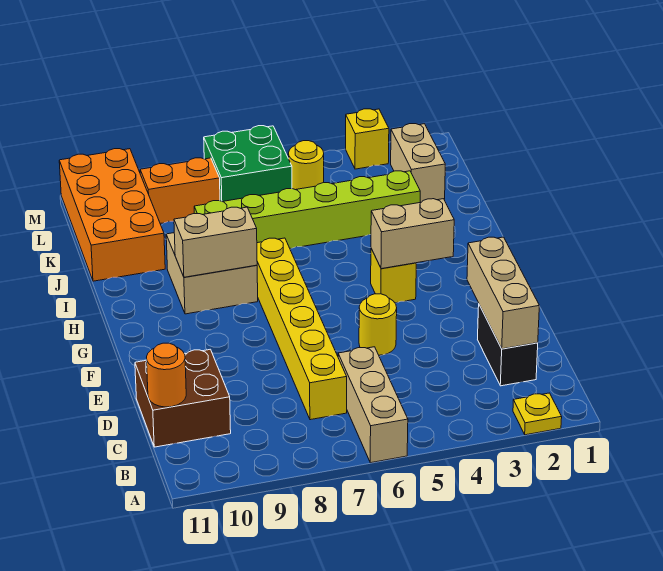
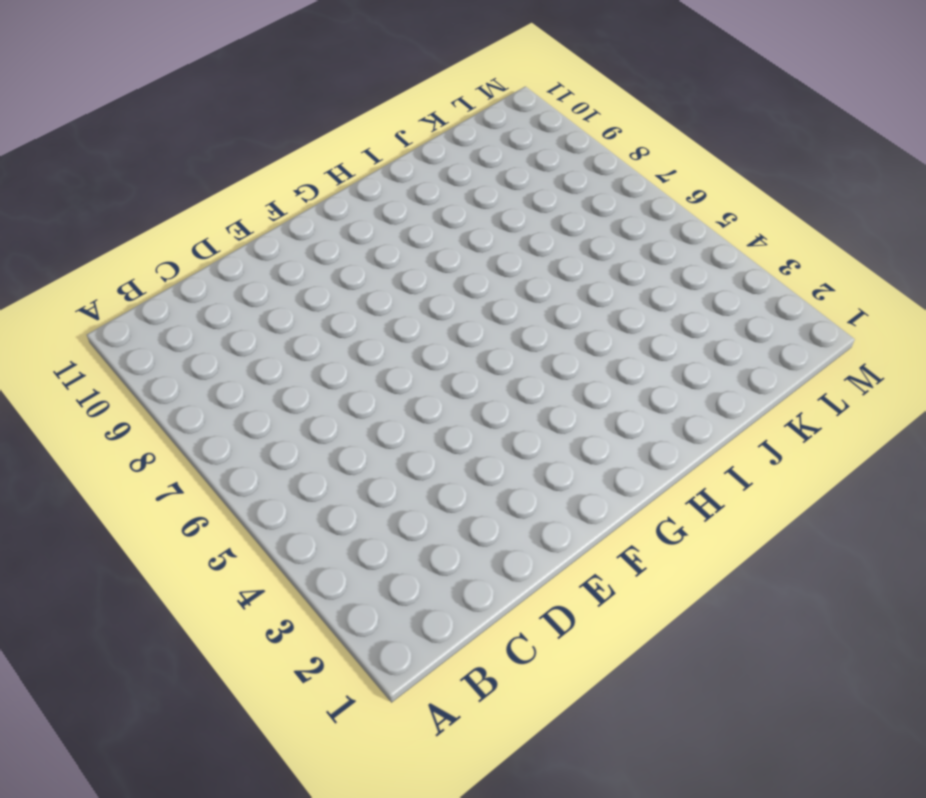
none -> yellow plate A2 level 1
none -> tan brick A6:C6 level 1
none -> black brick C2:D2 level 1

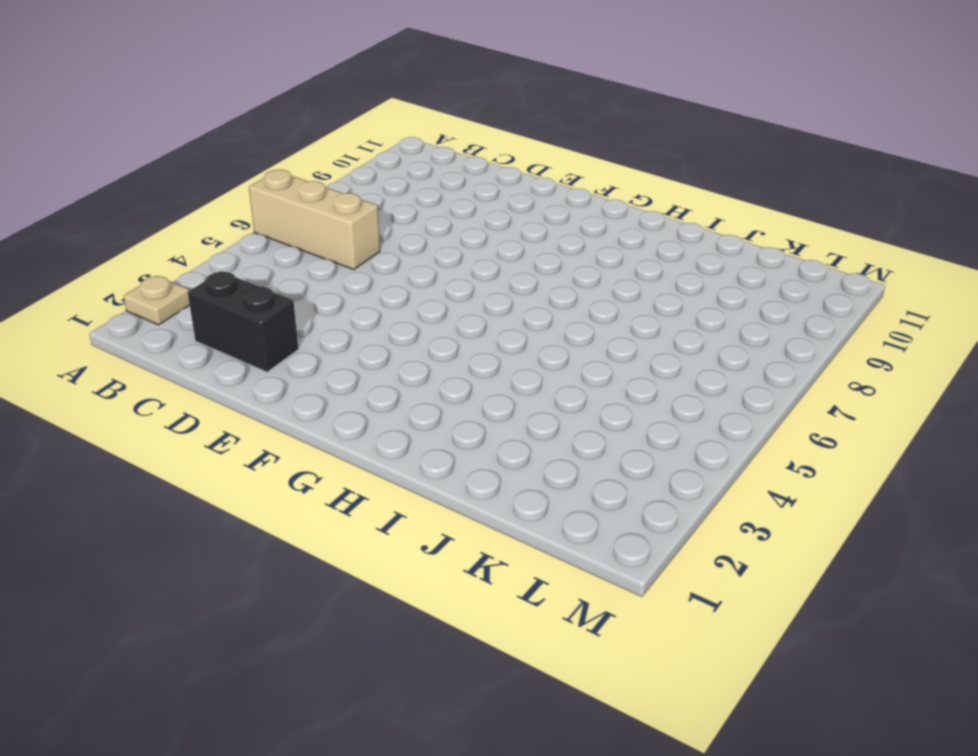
tan plate A2 level 1 -> yellow plate A2 level 1
none -> yellow brick C7:H7 level 1
none -> brown brick C10:D11 level 1
none -> yellow round brick E5 level 1

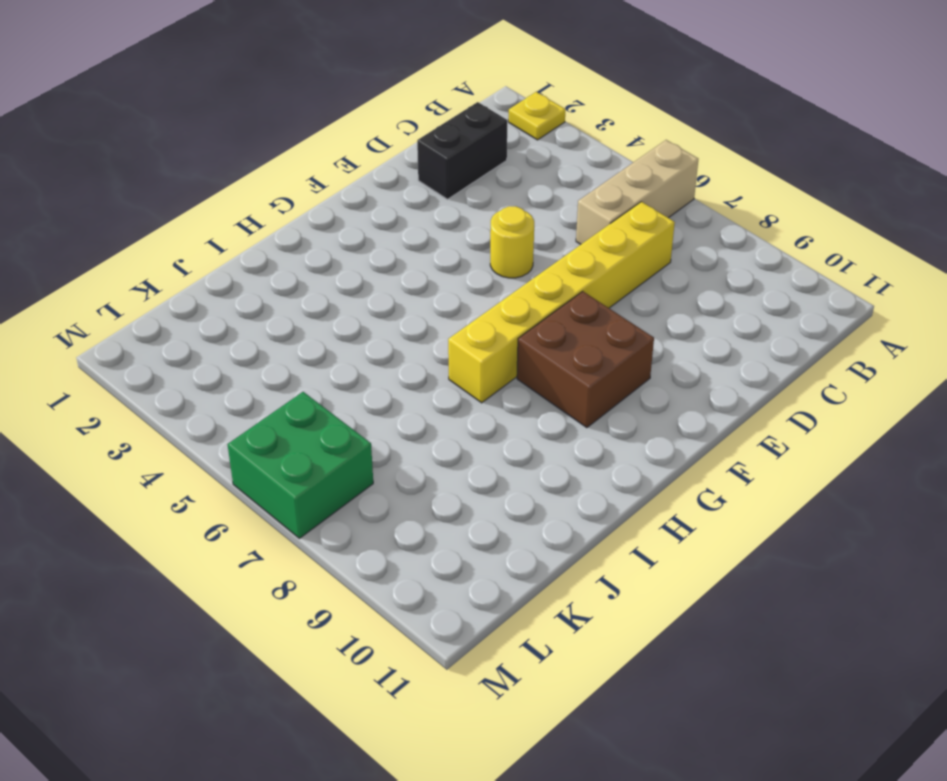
brown brick F8:G9 level 1 -> brown brick C10:D11 level 1
none -> yellow brick G4 level 1
none -> tan brick H8:I9 level 1
none -> lime brick J3:J8 level 1

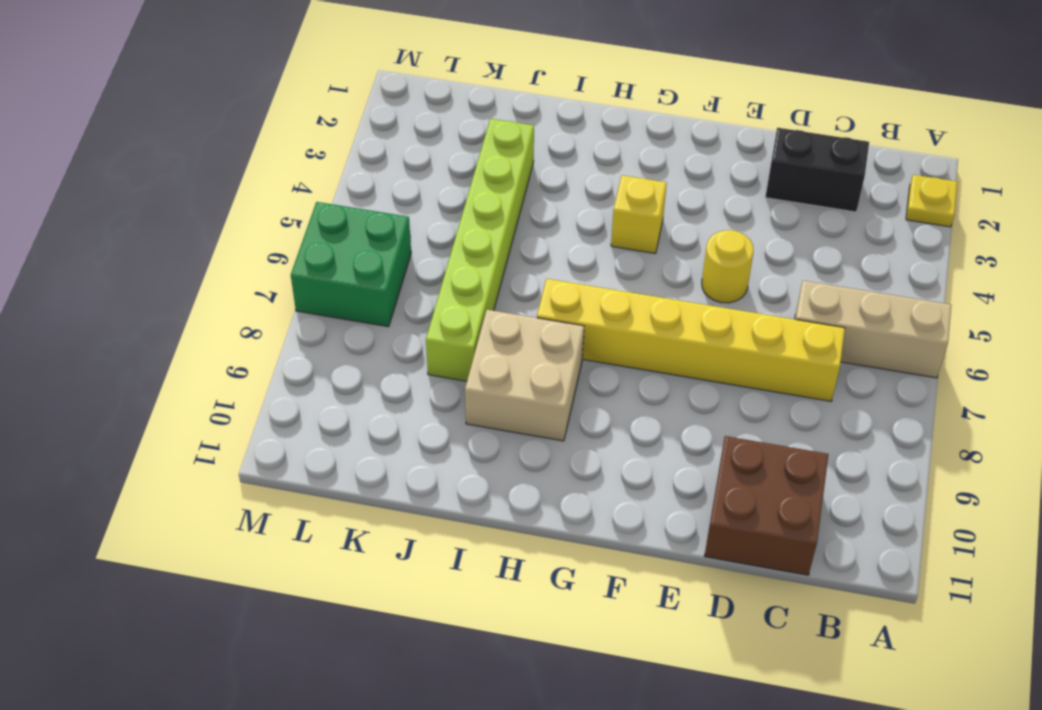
none -> orange brick J10:M11 level 1
none -> tan brick K2:L2 level 1
none -> yellow round brick L5 level 1

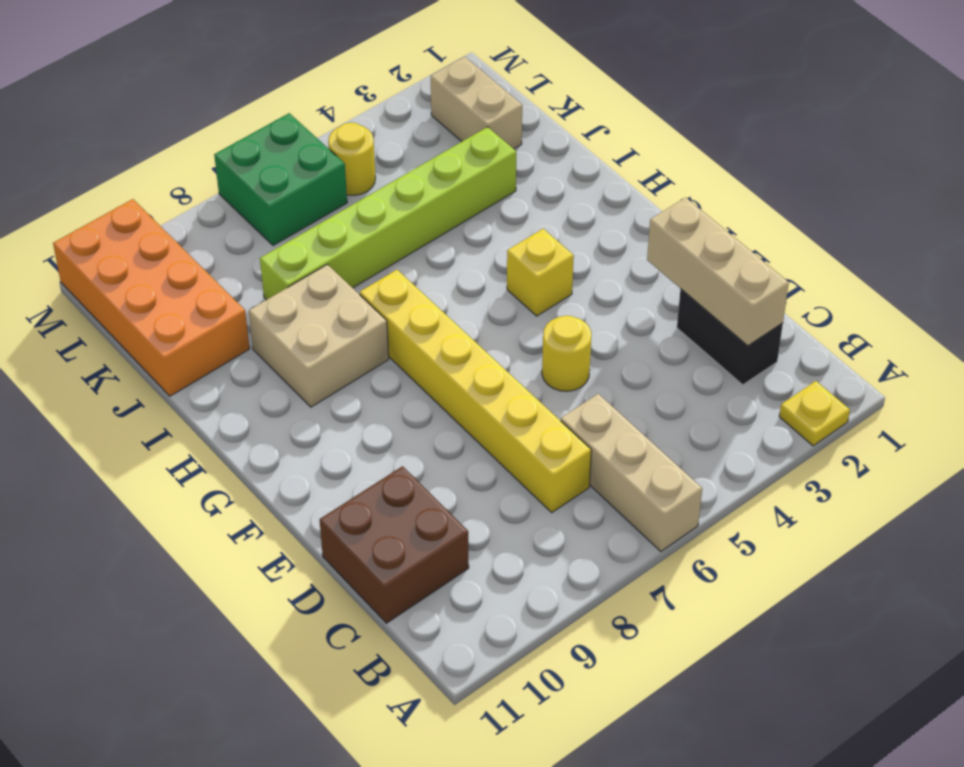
none -> orange brick L8:L9 level 1
none -> yellow brick M3 level 1
none -> orange round brick C11 level 2

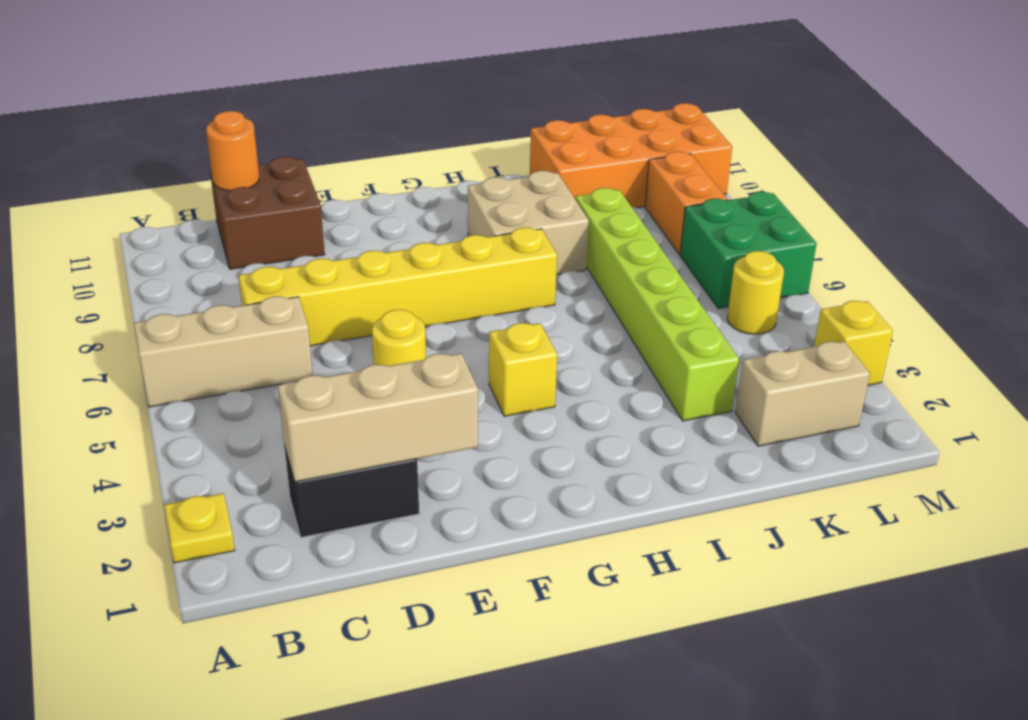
none -> tan brick G3:G4 level 2
none -> tan brick H8:H9 level 2

